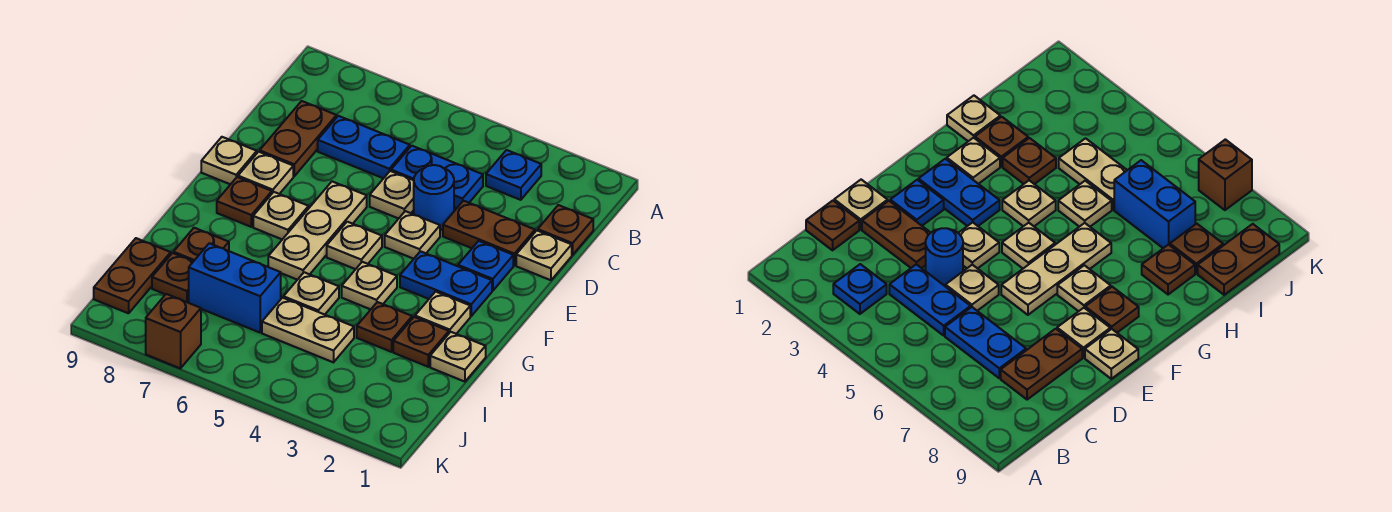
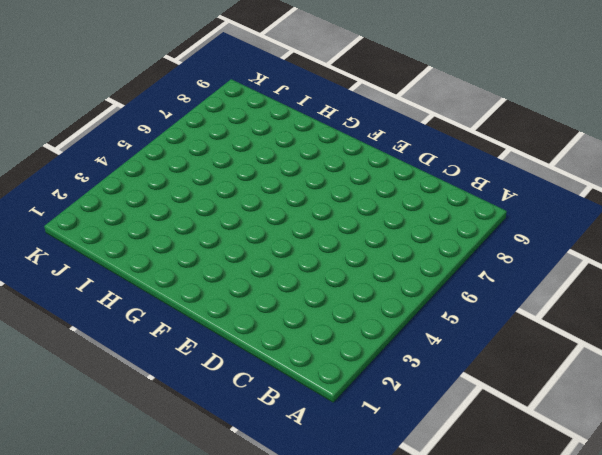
none -> blue plate B3 level 1
none -> brown plate C1 level 1
none -> blue plate C4:C5 level 1
none -> blue plate C6:C7 level 1

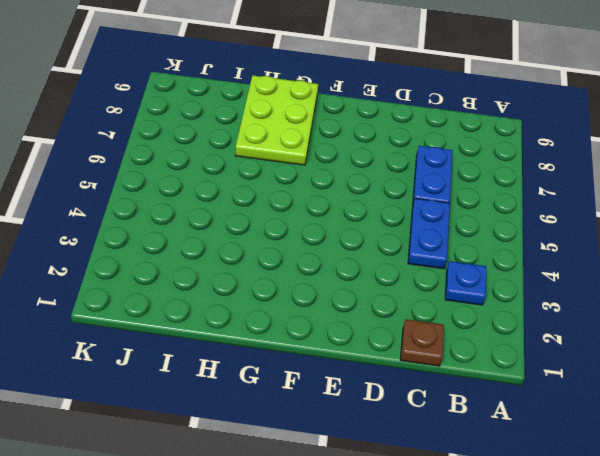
lime plate G7:H9 level 1 -> brown plate H8 level 1
none -> brown plate C8:D8 level 1
none -> tan plate D1 level 1
none -> brown plate D2:D3 level 1
none -> blue round brick D4 level 1

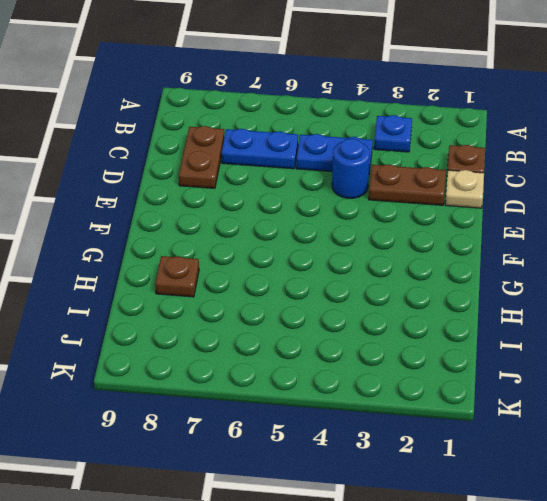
none -> tan plate D5 level 1
none -> blue plate E2 level 1
none -> tan plate E4 level 1
none -> tan plate E6:G6 level 1

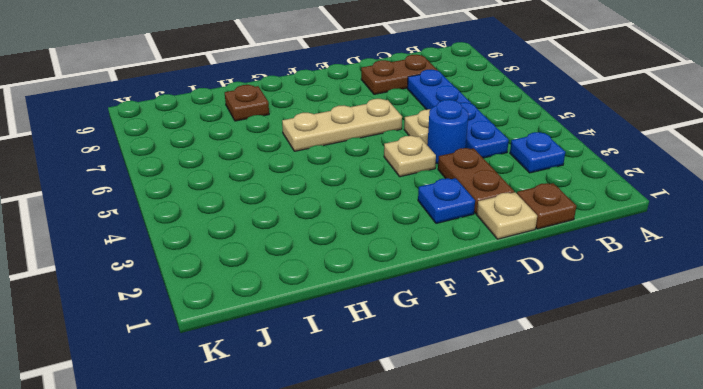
none -> tan plate E8 level 1
none -> tan plate E9 level 1
none -> blue plate F2:F3 level 1
none -> tan plate F5 level 1

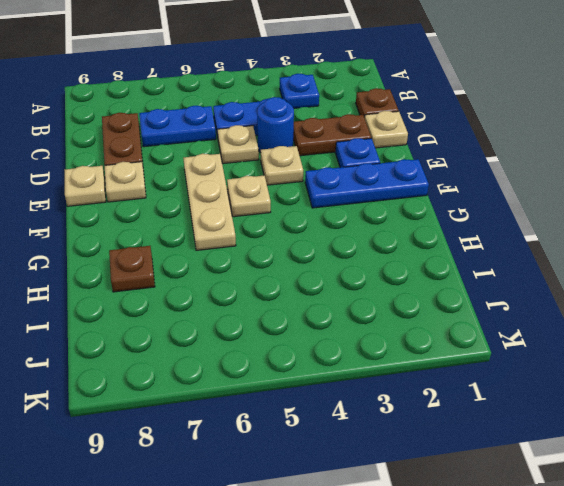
blue plate F1:F3 level 1 -> blue plate F2:F3 level 1
none -> tan plate F7 level 1
none -> brown plate F8 level 1
none -> tan plate G2 level 1
none -> tan plate G4 level 1

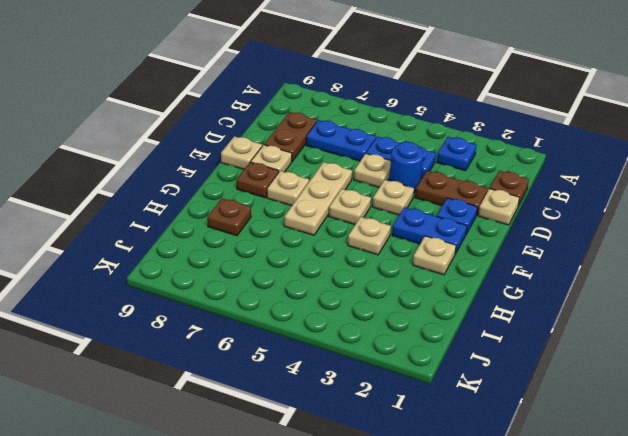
none -> tan plate H1 level 1
none -> brown plate H2 level 1
none -> brown plate H3 level 1
none -> tan plate H5 level 1

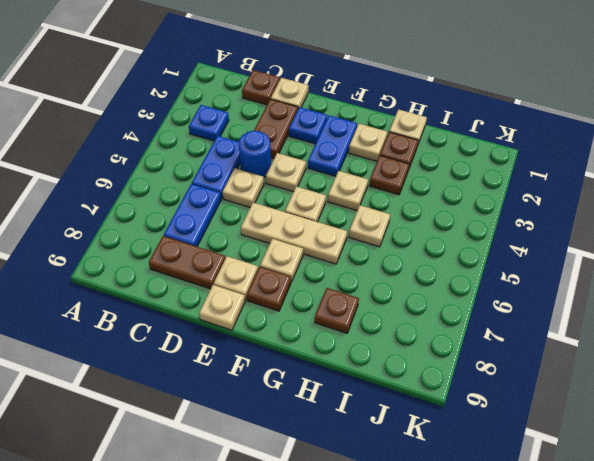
none -> tan plate I4:I5 level 1
none -> blue brick I6:I7 level 1
none -> brown plate I8 level 1
none -> brown plate I9:J9 level 1

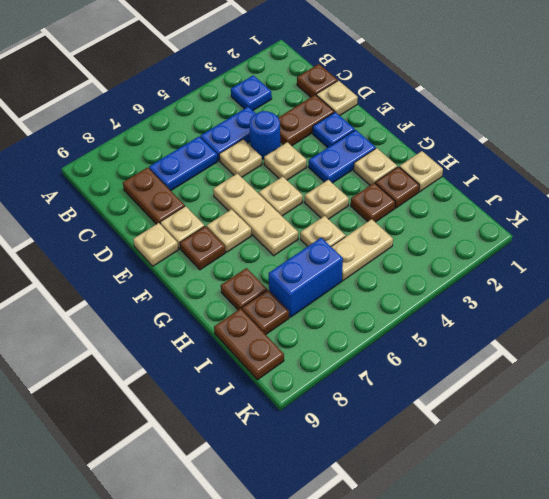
none -> brown brick K7 level 1

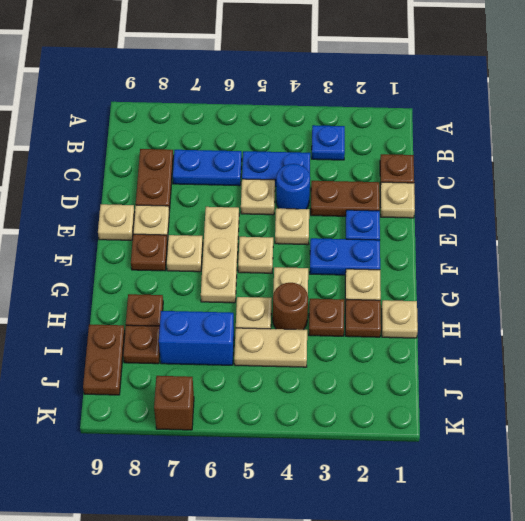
brown round brick H4 level 1 -> none

